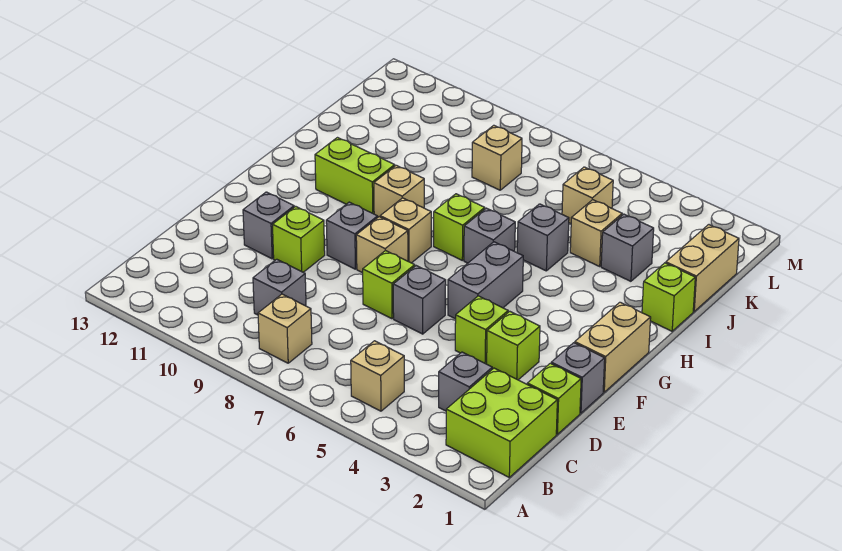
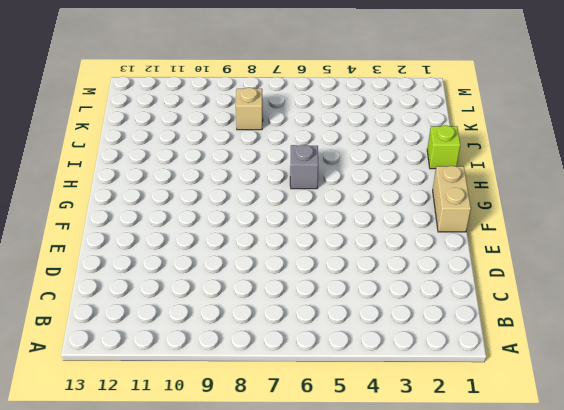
none -> lime brick B1:C2 level 1
none -> tan brick B5 level 1
none -> tan brick B8 level 1

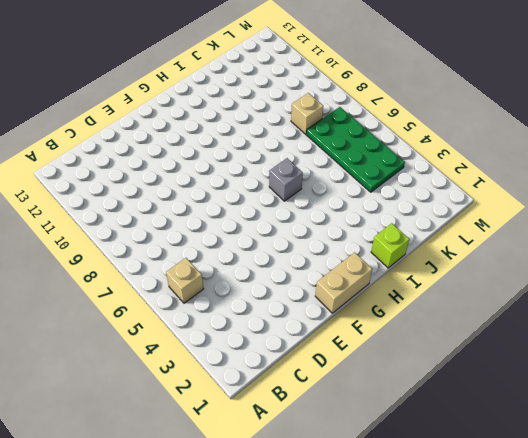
green plate K4:L7 level 1 -> tan brick K5 level 1
none -> lime brick B1:C2 level 1
none -> tan brick B8 level 1
none -> grey brick C3 level 1

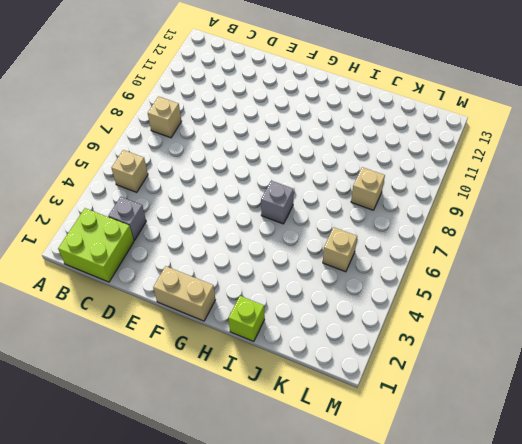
none -> grey brick C9 level 1
none -> lime brick D1 level 1
none -> grey brick E1 level 1

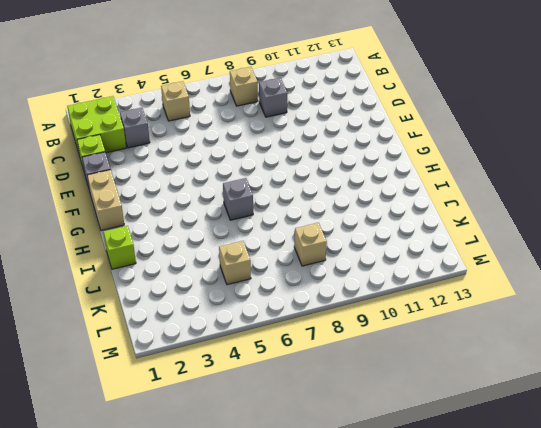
none -> lime brick E3 level 1
none -> lime brick E4 level 1
none -> grey brick E6 level 1

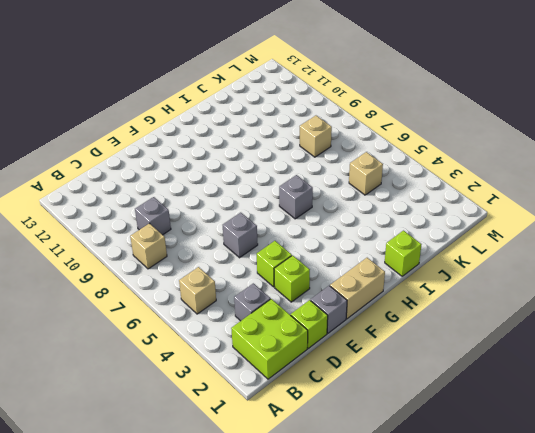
none -> lime brick E7 level 1
none -> lime brick E10 level 1
none -> grey brick E11 level 1

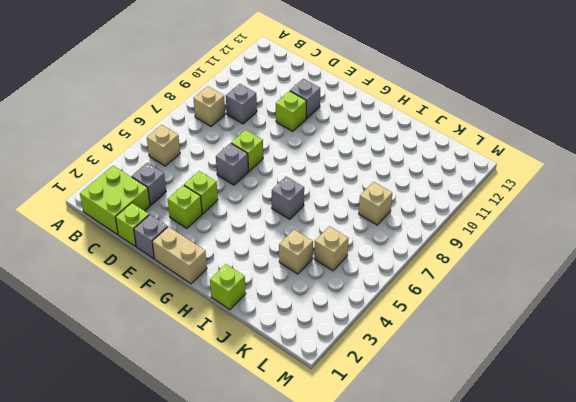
none -> grey brick F5:G5 level 1
none -> tan brick F8 level 1
none -> grey brick F9 level 1

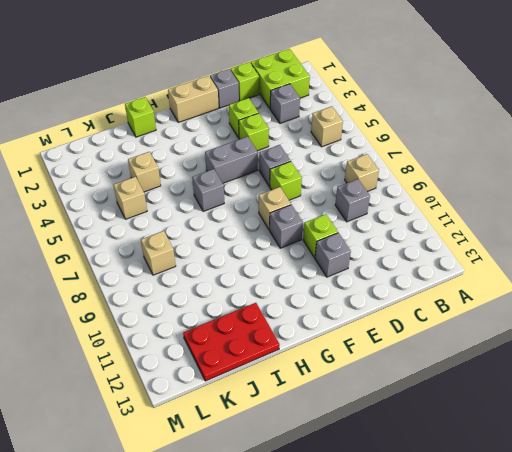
red plate I12:K13 level 1 -> none
none -> tan brick G8 level 1
none -> lime brick H7 level 1
none -> tan brick H9 level 1

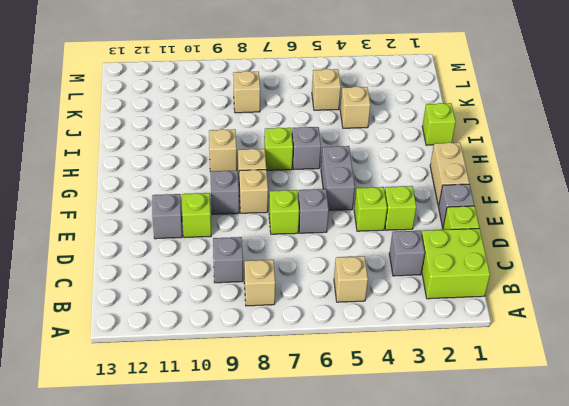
none -> lime brick H10:H11 level 1
none -> grey brick I5 level 1
none -> tan brick J1:K1 level 1

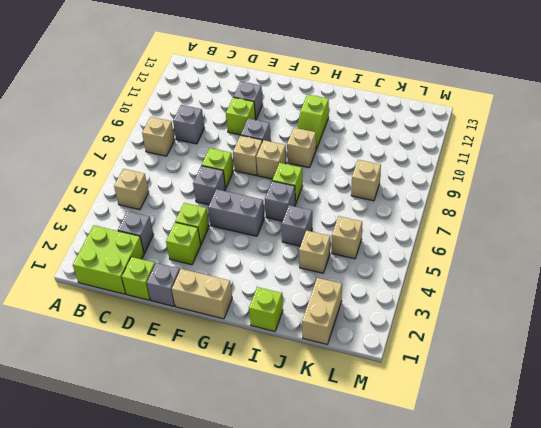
lime slope H10:H11 level 1 top 11 -> lime brick H10:H11 level 1
tan brick K1:K2 level 1 -> tan brick J1:K1 level 1
none -> grey brick J3 level 1

